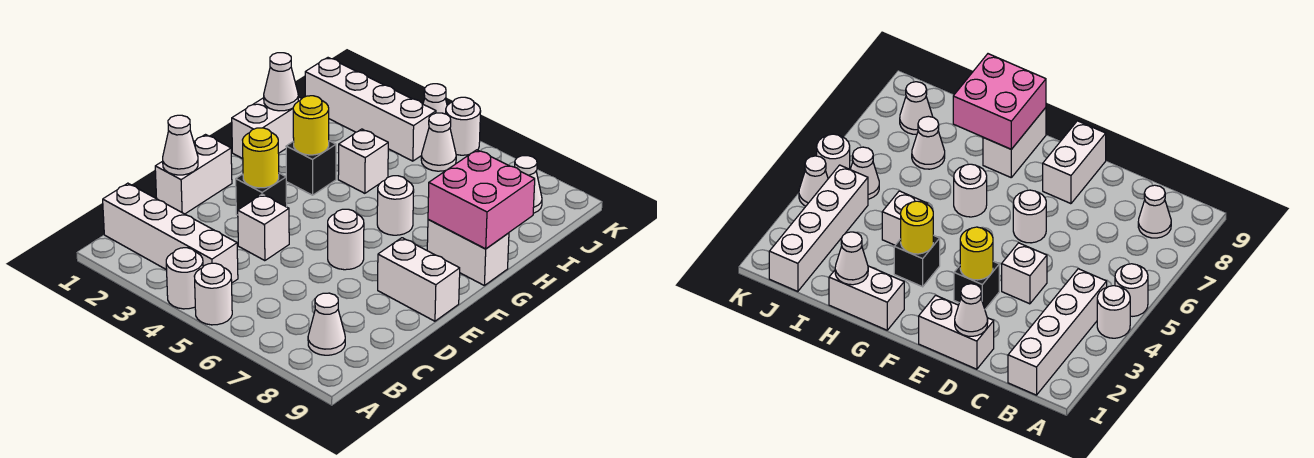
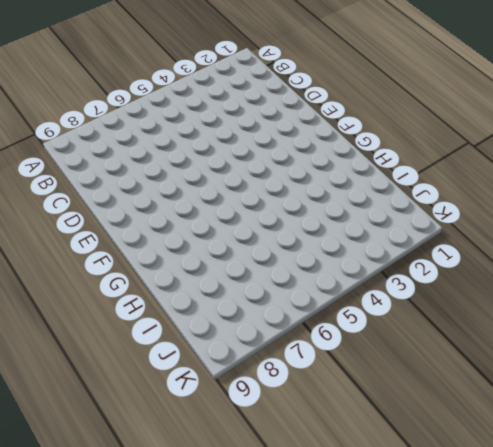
none -> white round brick A4 level 1
none -> white round brick A5 level 1
none -> white brick B1:B4 level 1

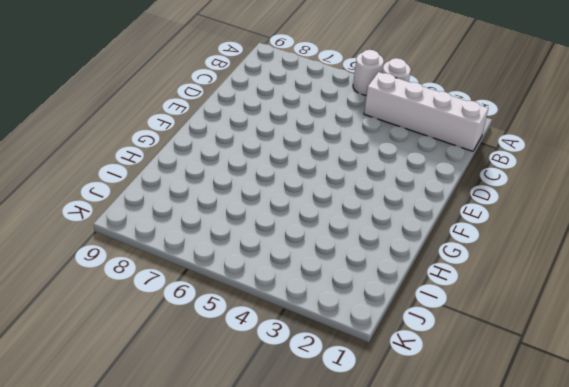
none -> white cone B8 level 1
none -> white brick D1:E1 level 1
none -> white brick D4 level 1

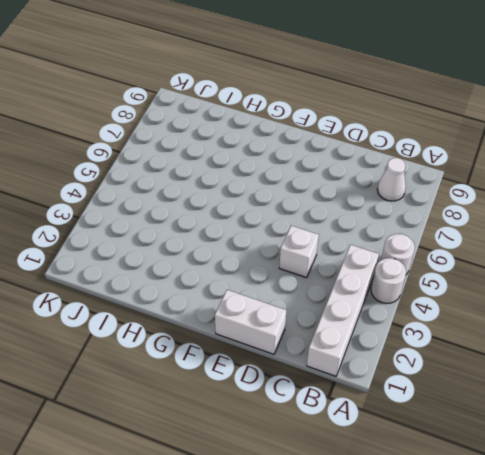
none -> black brick E3 level 1
none -> white round brick E6 level 1
none -> white brick E8:E9 level 1

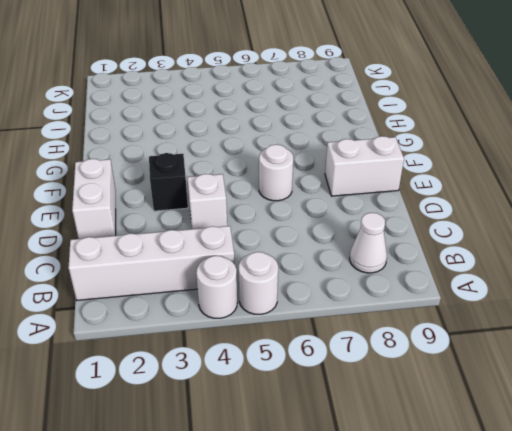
none -> white brick G1:H1 level 1
none -> black brick G3 level 1
none -> white round brick G6 level 1

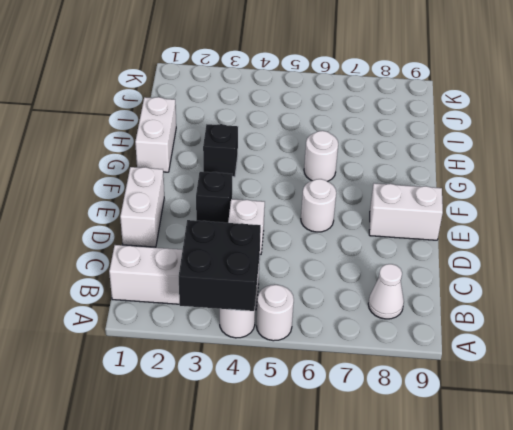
black brick A3:B4 level 2 -> none
none -> white brick G8:G9 level 1
none -> white brick H4 level 1
none -> white cone I7 level 1

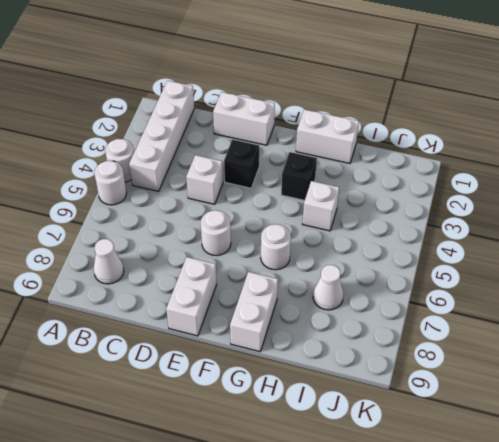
none -> white brick J1:J4 level 1
none -> white cone J5 level 1
none -> white cone J8 level 1

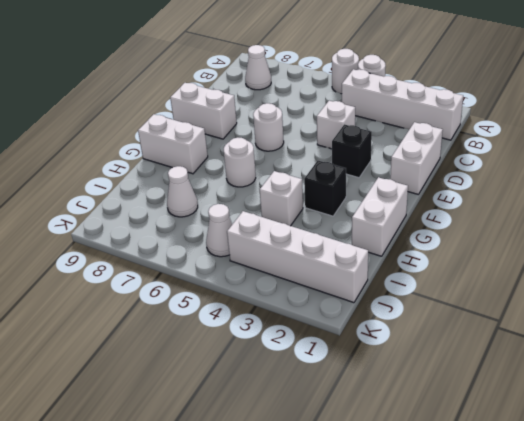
none -> white cone J8 level 1
none -> white cone K4 level 1
none -> white round brick K5 level 1

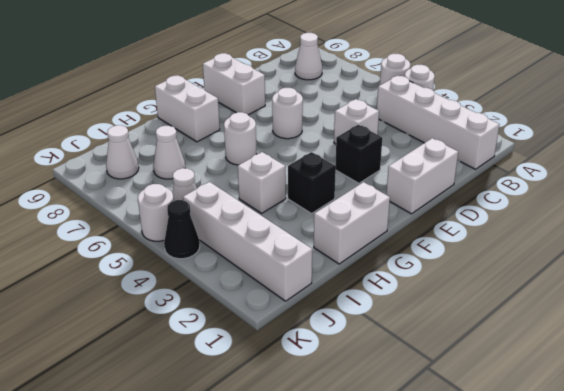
black cone K4 level 1 -> white cone K4 level 1
none -> white cone D1 level 2
none -> yellow round brick E3 level 2
none -> yellow round brick G3 level 2

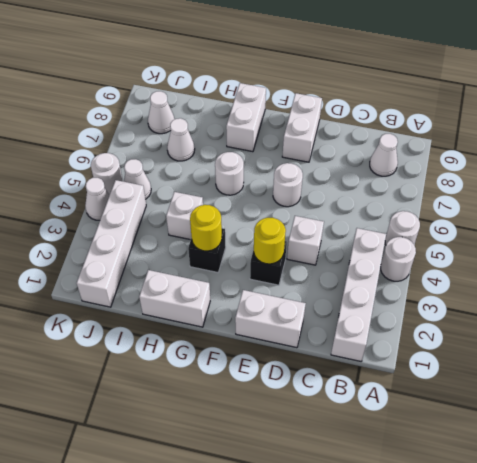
none -> white cone D1 level 2
none -> pink brick G8:H9 level 2
none -> white cone H1 level 2

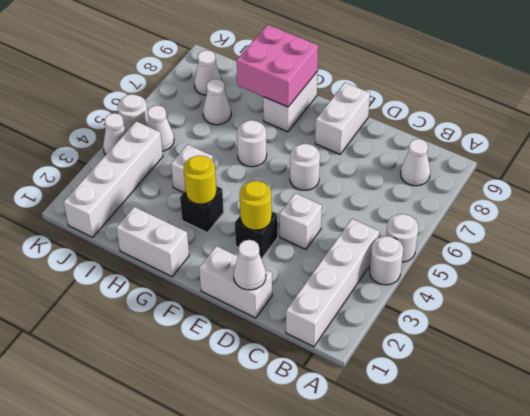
none -> white cone H1 level 2

